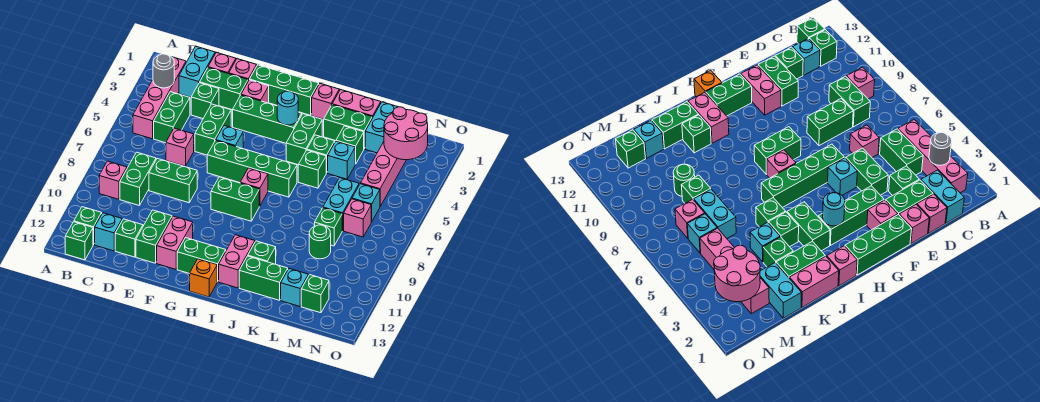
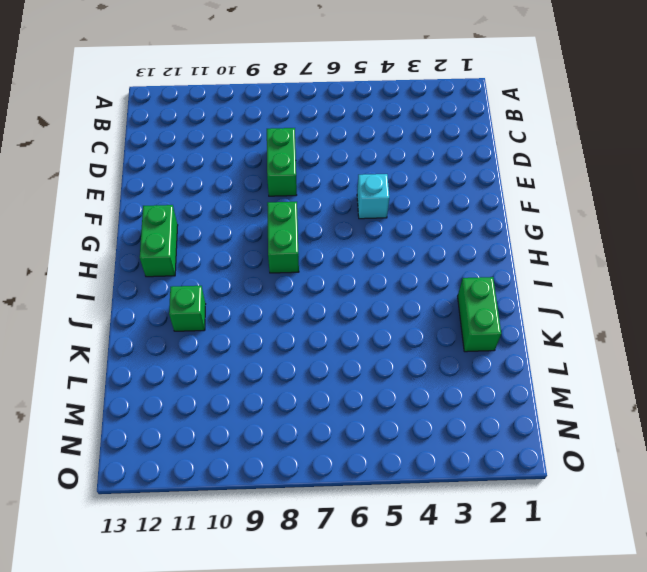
none -> pink brick B2:B5 level 1
none -> pink brick B9 level 1
none -> green brick B12 level 1
none -> green brick B13 level 1

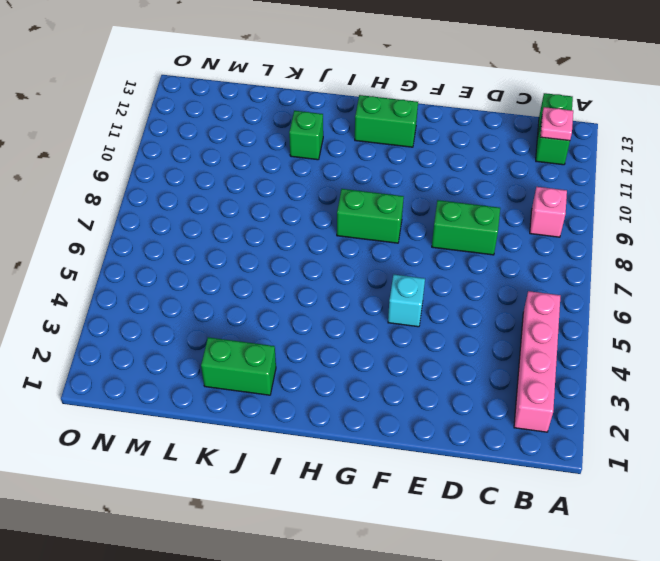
pink plate B12 level 2 -> none
none -> cyan brick C1:C2 level 1
none -> green brick C4:C5 level 1
none -> green brick C8:C9 level 1
none -> cyan brick C12 level 1

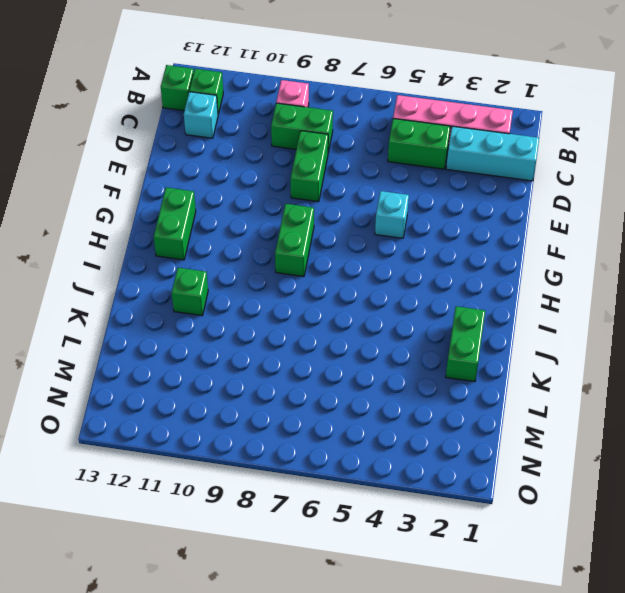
cyan brick C1:C3 level 1 -> cyan brick C1:C2 level 1
none -> pink brick D1 level 1
none -> green brick D2:E2 level 1
none -> green brick D3 level 1
none -> pink brick D6 level 1

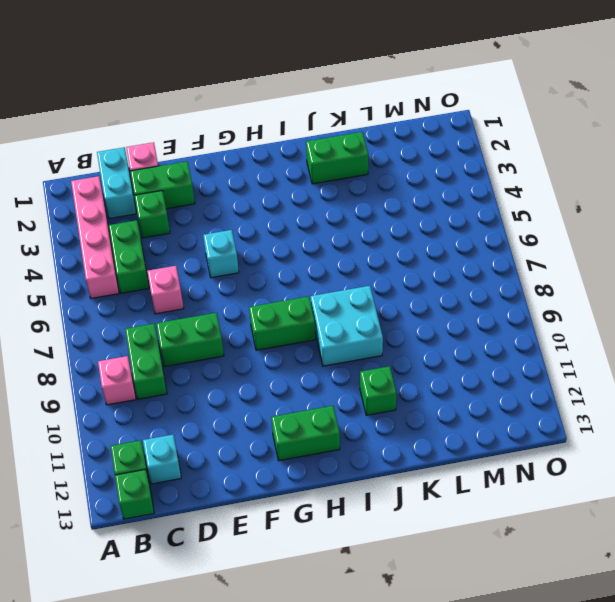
cyan brick I8:J9 level 1 -> none
none -> green brick D12 level 1
none -> pink brick E1 level 1
none -> green brick E4:E5 level 1
none -> green brick E11:E12 level 1

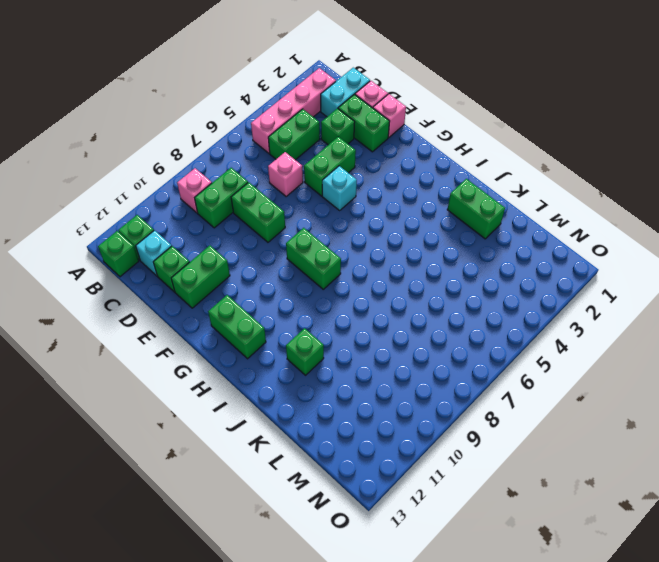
none -> green brick F1:H1 level 1
none -> pink brick F2 level 1
none -> green brick F3:H3 level 1
none -> green brick F6:I6 level 1

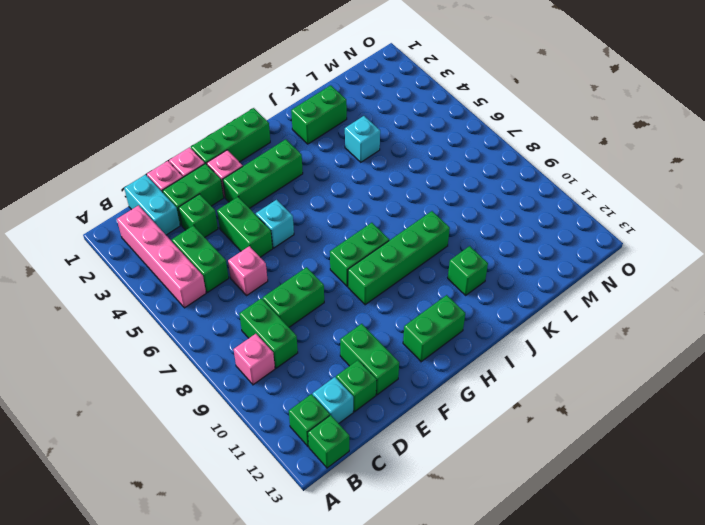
green brick G9:J9 level 1 -> green brick F6:I6 level 1
none -> pink brick F11:F12 level 1
none -> pink brick H7 level 1
none -> orange brick H13 level 1
none -> pink brick I1 level 1

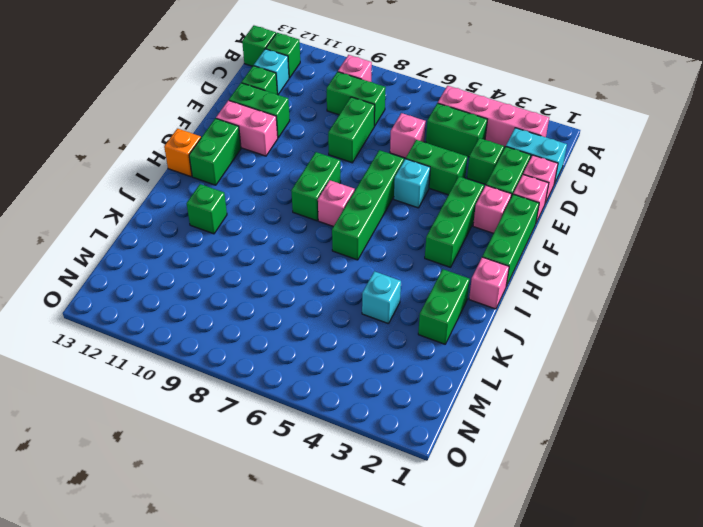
none -> green brick I3:I4 level 1
none -> pink brick I11:I12 level 1
none -> pink brick J1:K1 level 1
none -> green brick J4 level 1

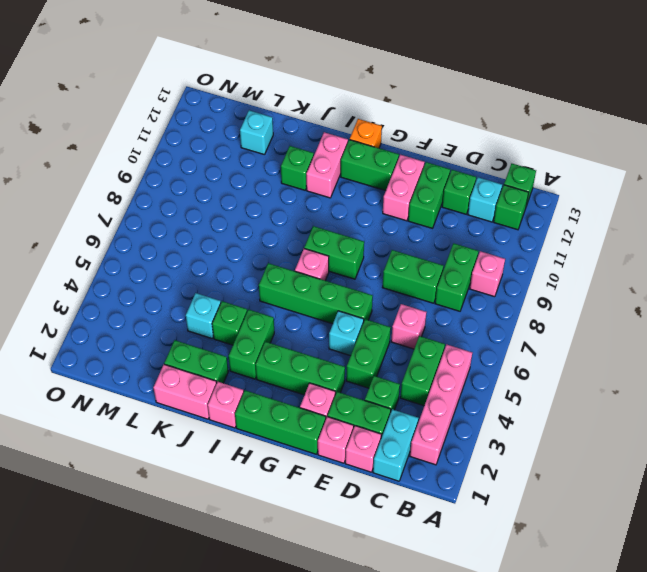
none -> green brick J5 level 1
none -> green brick J12:K12 level 1
none -> green brick K3 level 1
none -> cyan brick L1:L2 level 1

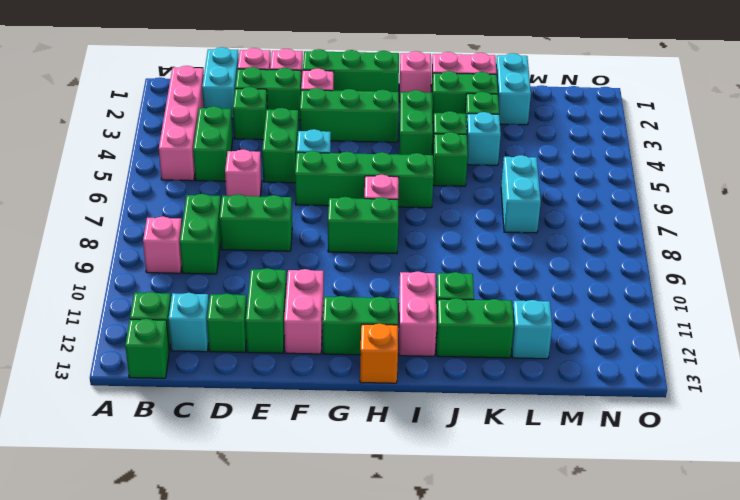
none -> green brick L8 level 1
none -> green round brick L9 level 1
none -> pink brick M2:M5 level 1
none -> cyan brick M6 level 1

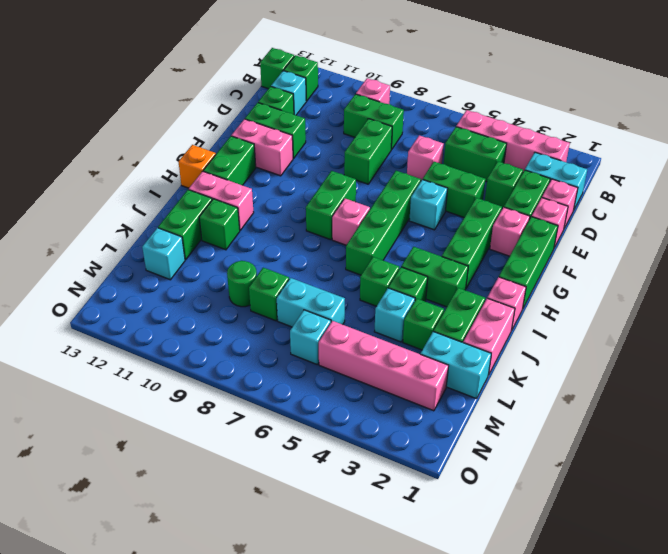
none -> pink brick M7 level 1
none -> green brick M12 level 1
none -> grey round brick B3 level 2
none -> cyan round brick H3 level 2

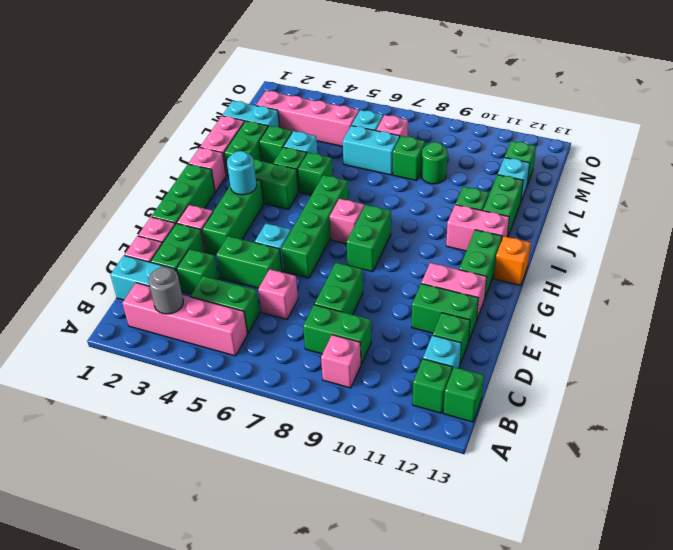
none -> pink round brick M2:N3 level 2

